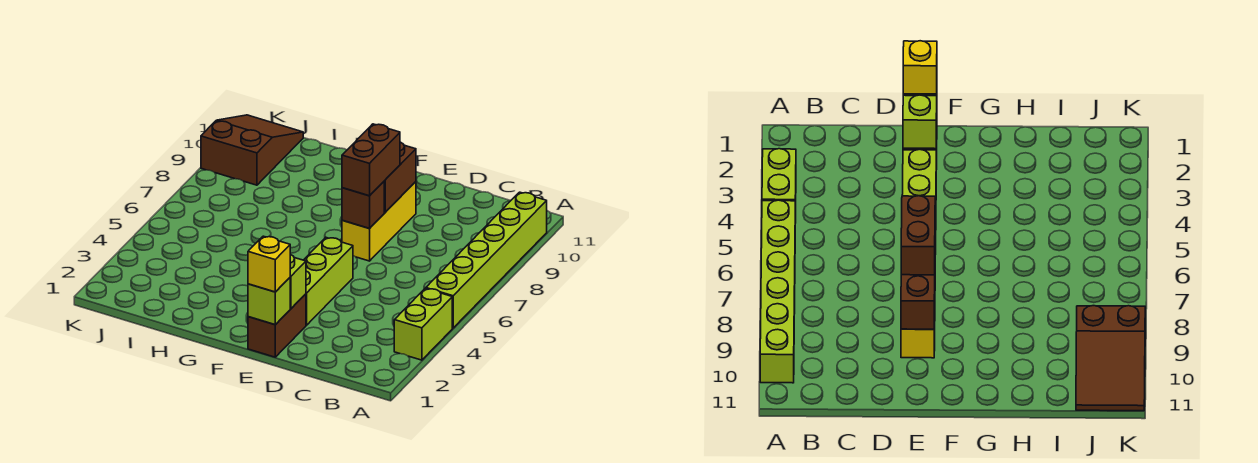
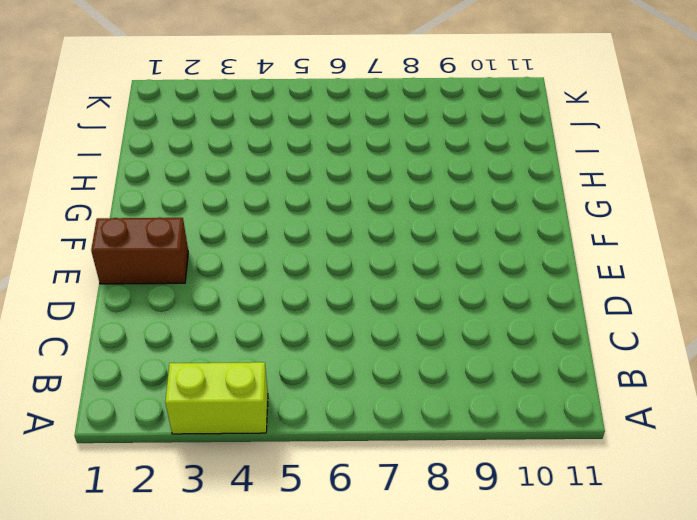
none -> lime brick A5:A10 level 1
none -> lime brick E3:E5 level 1
none -> yellow brick E7:E9 level 1

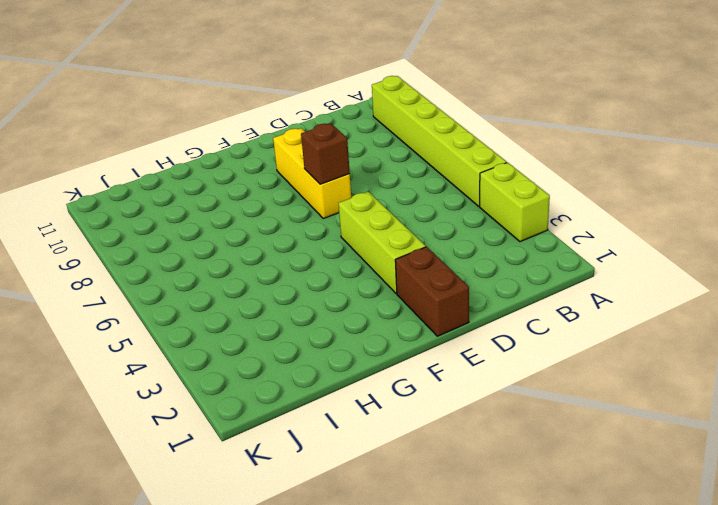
none -> brown slope J9:K11 level 1 top 9
none -> lime brick E1 level 2
none -> lime brick E2 level 2

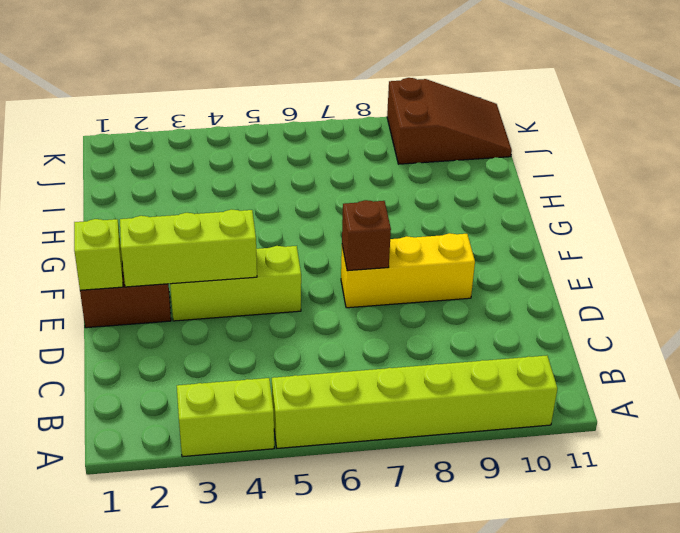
lime brick E2:E4 level 2 -> lime brick E2 level 2
none -> brown brick E8:E9 level 2
none -> yellow brick E1 level 3
none -> brown brick E7:E8 level 3

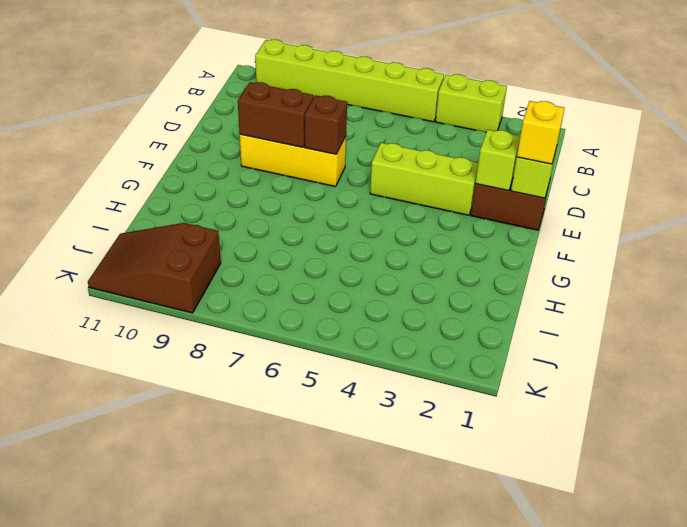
none -> brown brick E7:E8 level 3

